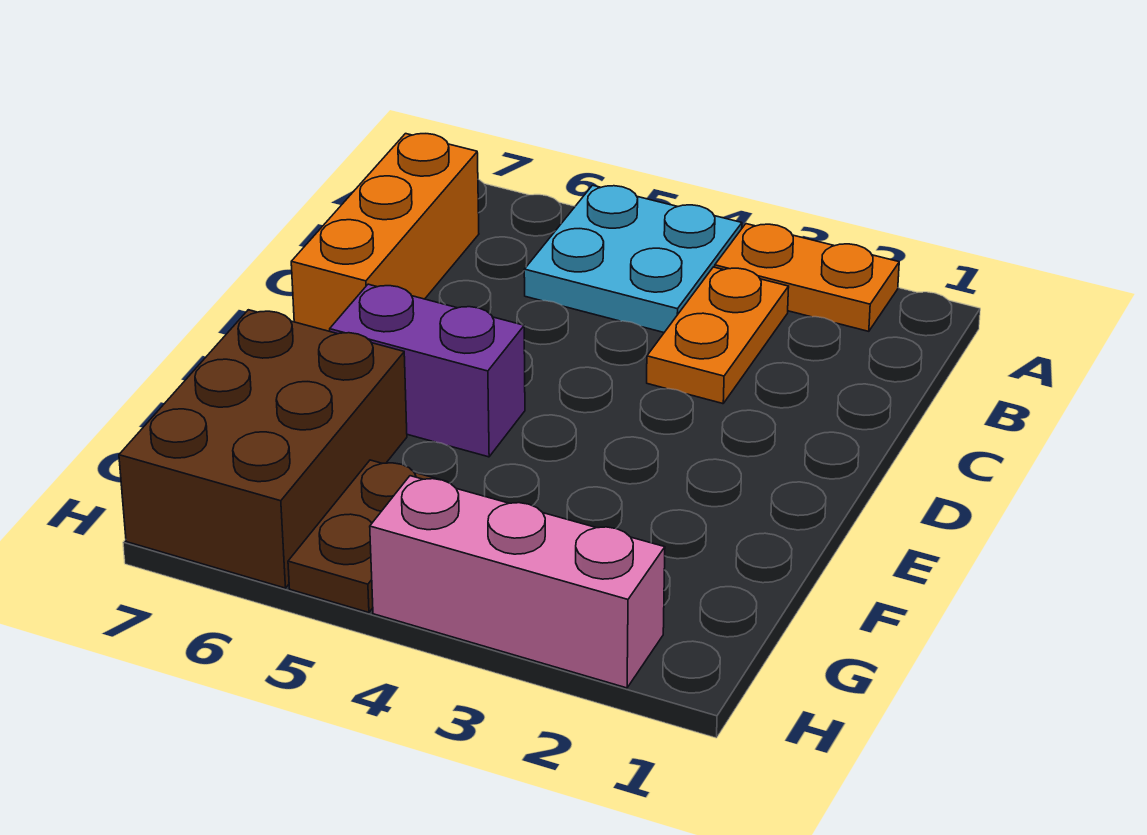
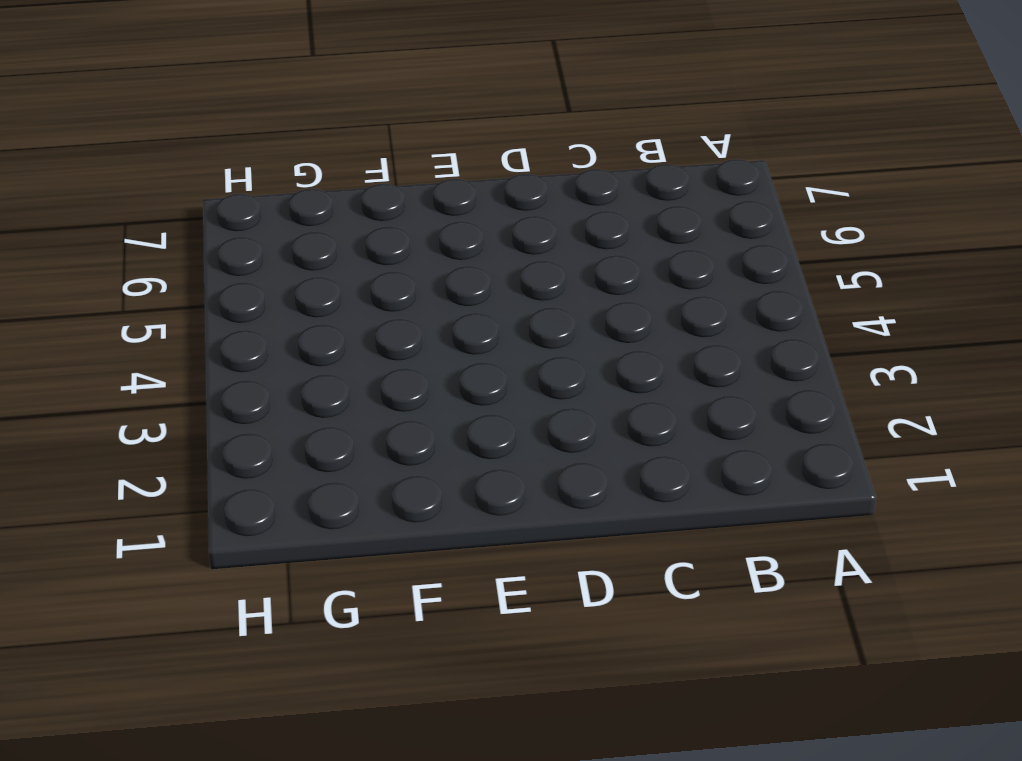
none -> orange plate A2:A3 level 1
none -> cyan plate A4:B5 level 1

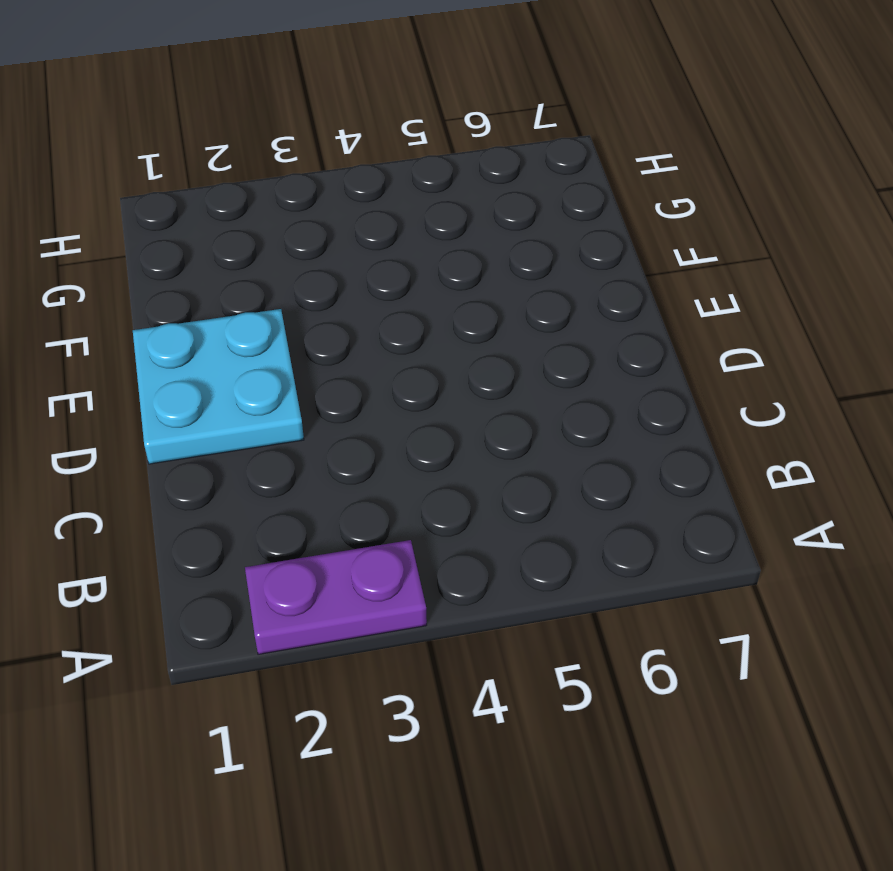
purple plate A2:A3 level 1 -> orange plate A2:A3 level 1
cyan plate D1:E2 level 1 -> cyan plate A4:B5 level 1
none -> orange plate B3:C3 level 1
none -> orange brick B7:D7 level 1

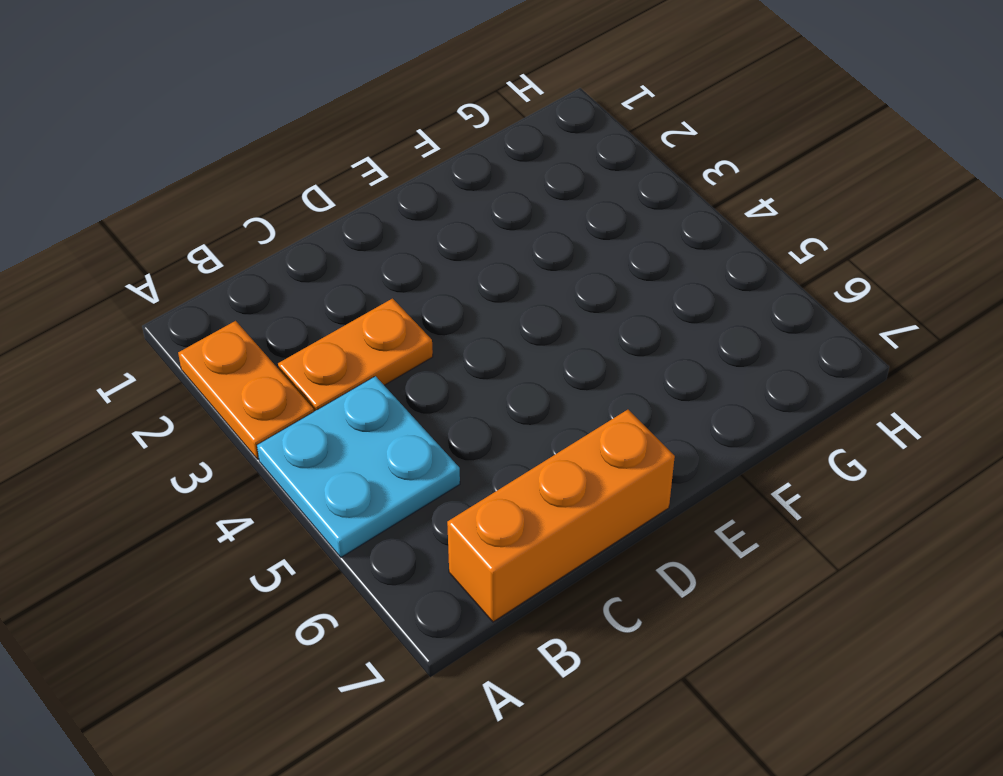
none -> purple brick E5:E6 level 1
none -> brown brick F6:H7 level 1

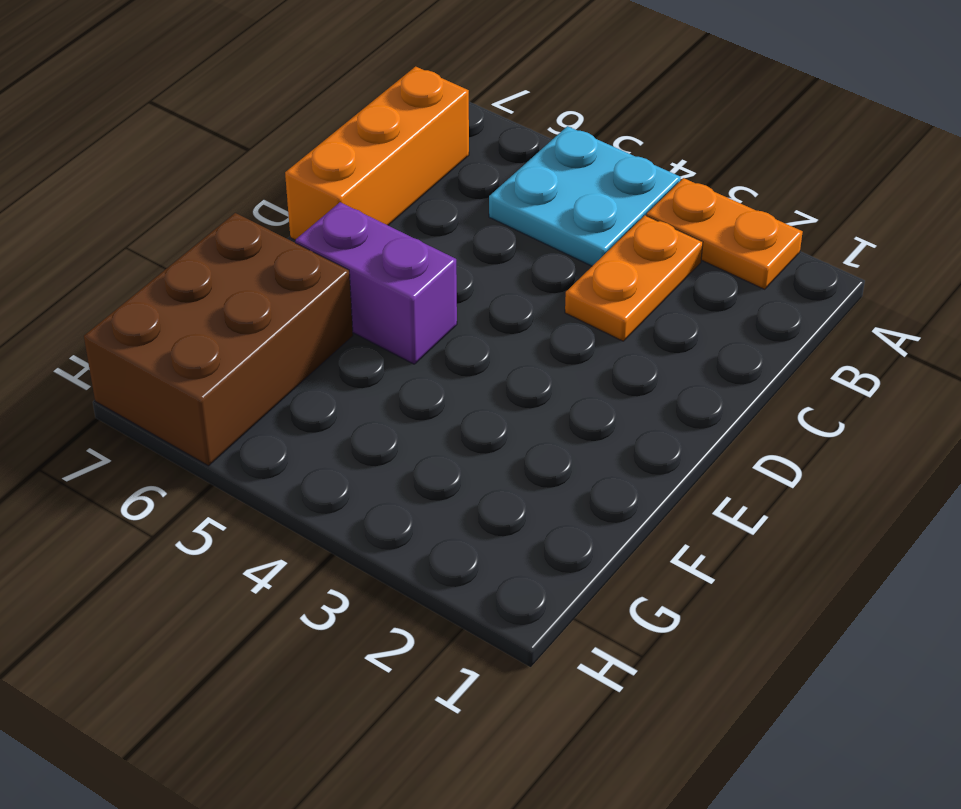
none -> brown plate G5:H5 level 1
none -> pink brick H2:H4 level 1

